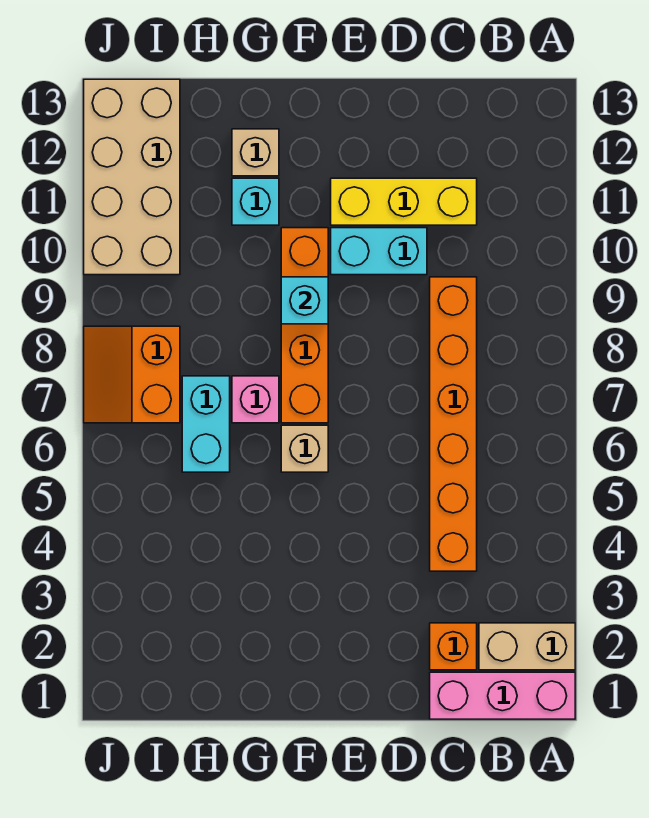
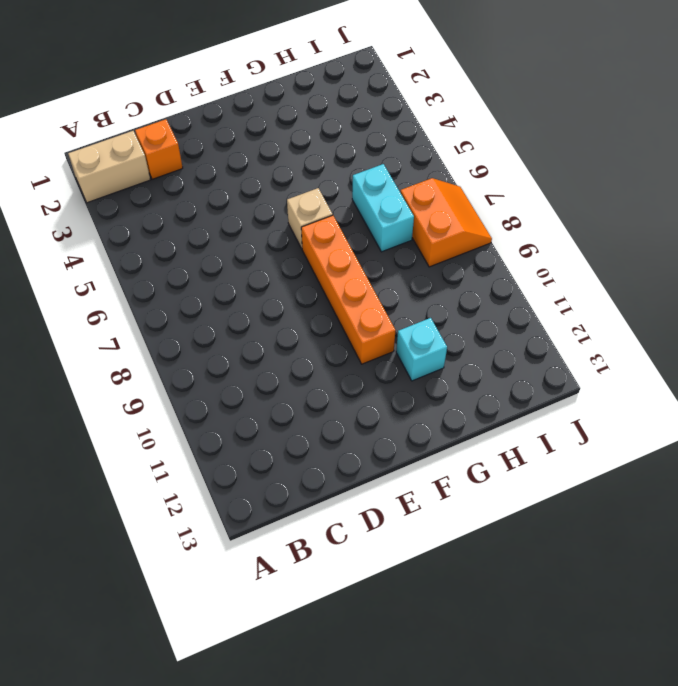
none -> pink brick A1:C1 level 1
none -> orange brick C4:C9 level 1
none -> yellow brick C11:E11 level 1

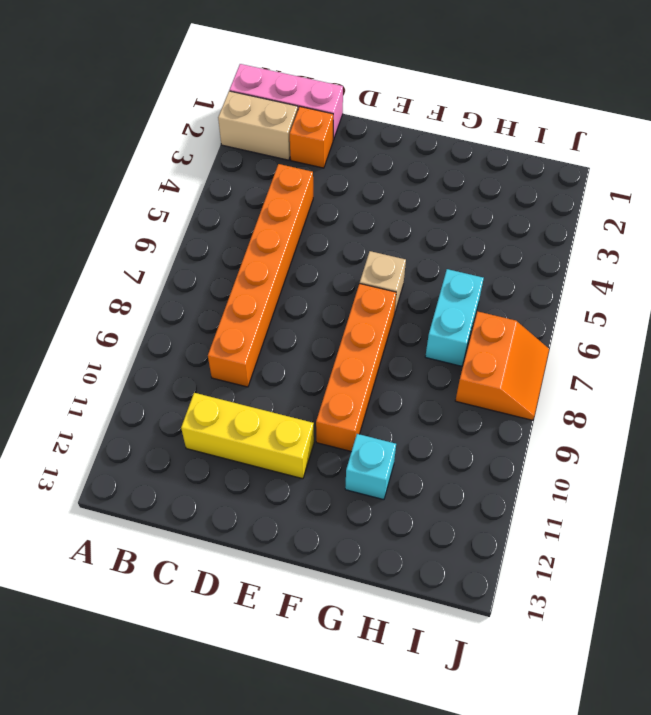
none -> cyan brick D10:E10 level 1
none -> pink brick G7 level 1
none -> tan brick G12 level 1

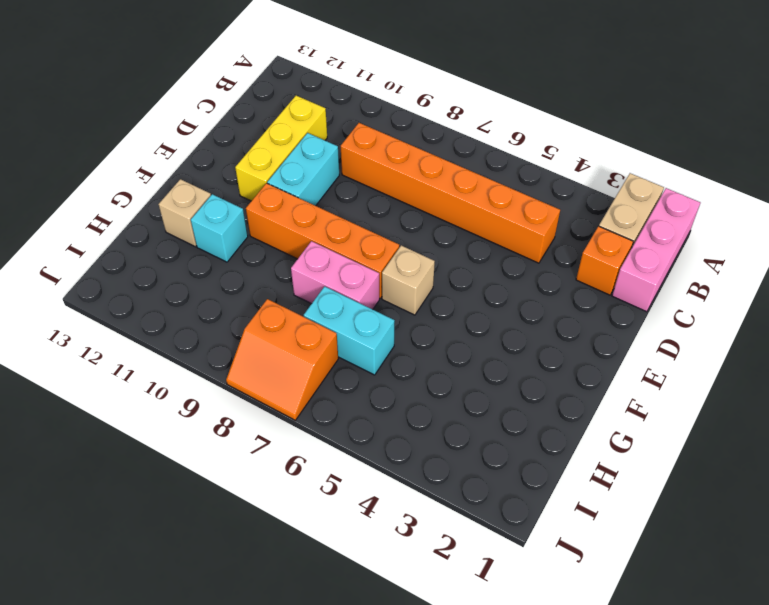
pink brick G7:G8 level 1 -> pink brick G7 level 1
none -> tan brick I10:J13 level 1
none -> cyan brick F9 level 2

